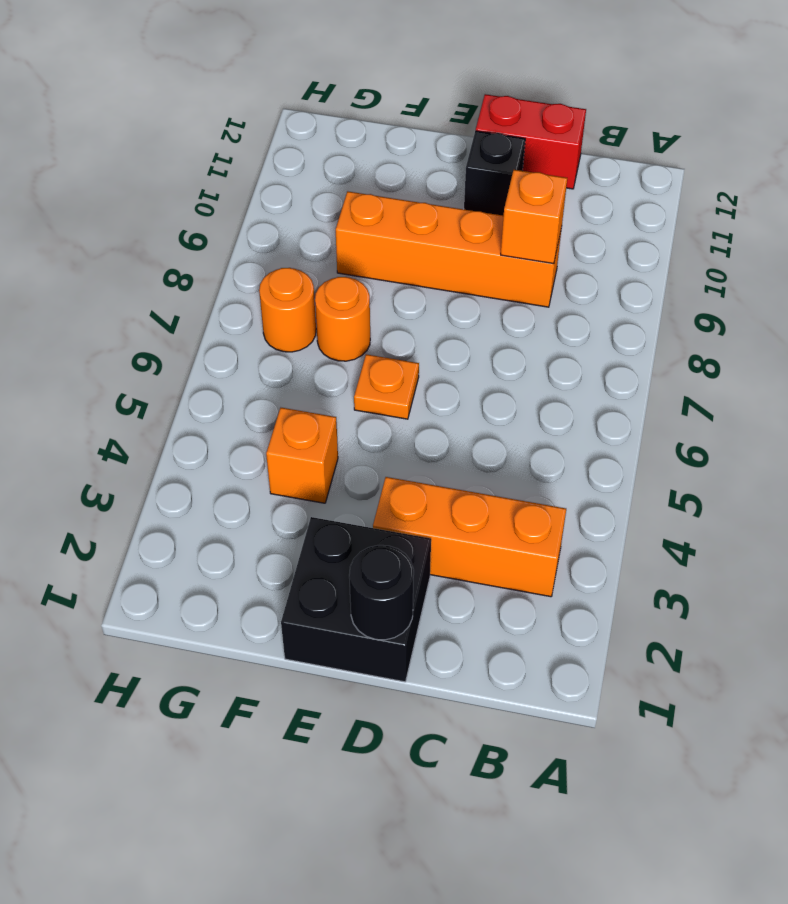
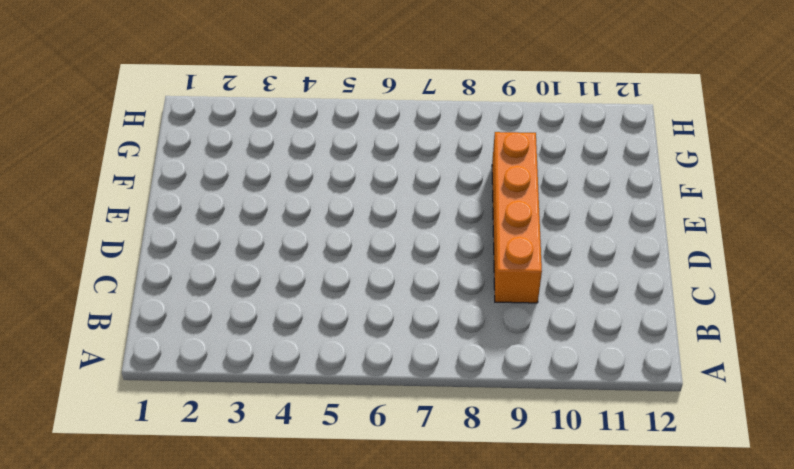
none -> orange brick B3:D3 level 1
none -> red brick C12:D12 level 1

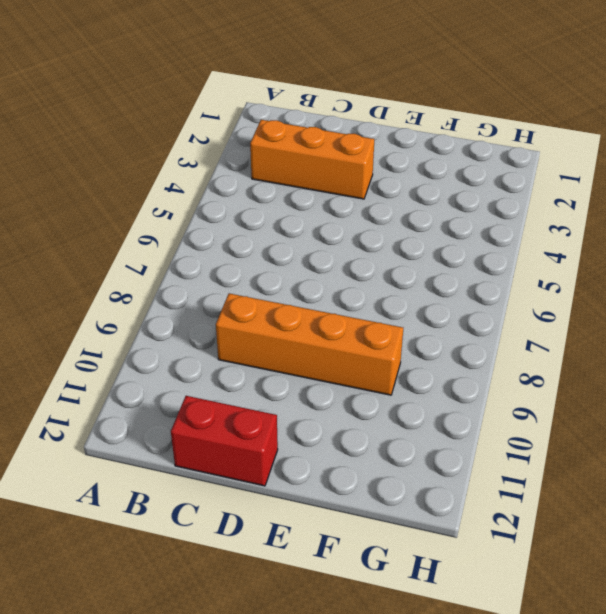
none -> black brick D1:E2 level 1
none -> black brick D11 level 1

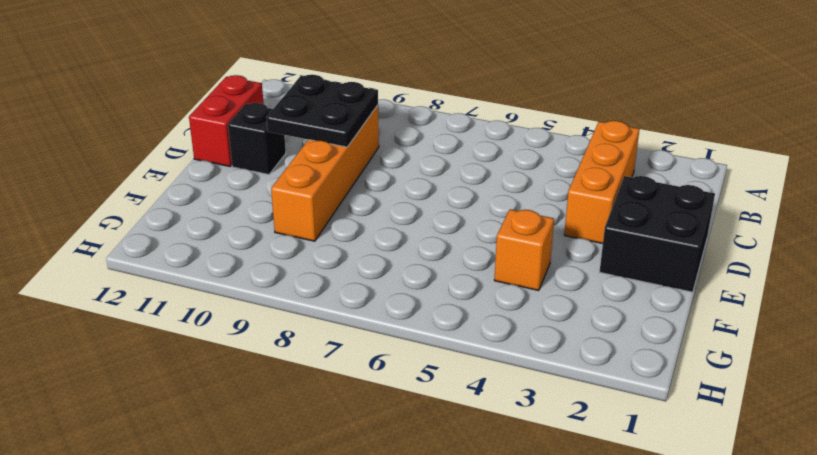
black plate C9:D10 level 2 -> orange brick C9 level 2
none -> orange plate E6 level 1
none -> orange round brick F7 level 1

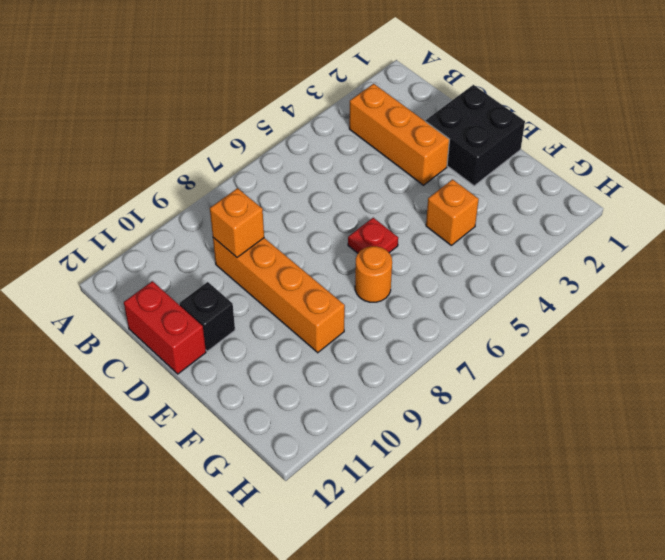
red plate E6 level 1 -> orange plate E6 level 1
none -> orange round brick G7 level 1
none -> black round brick D1 level 2

